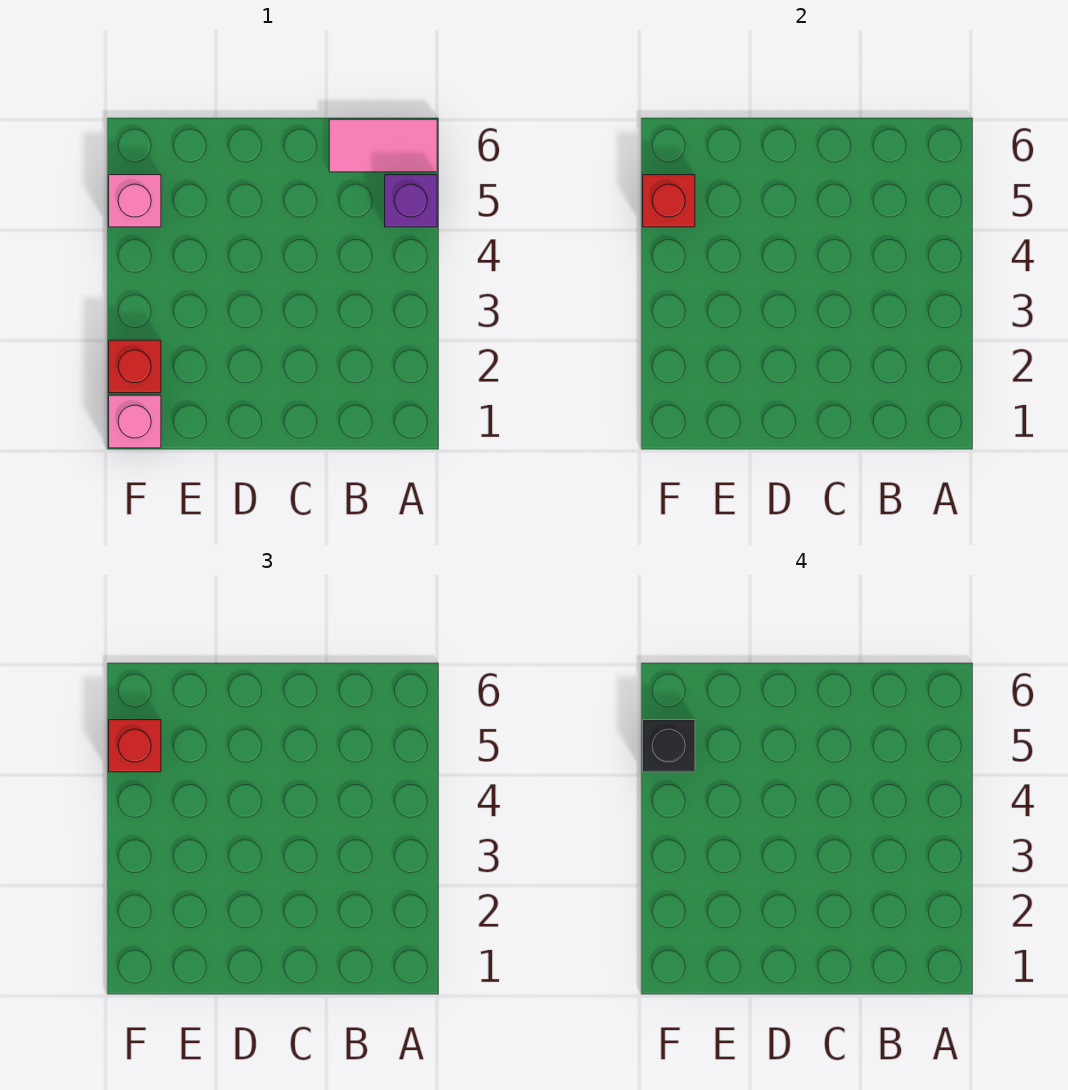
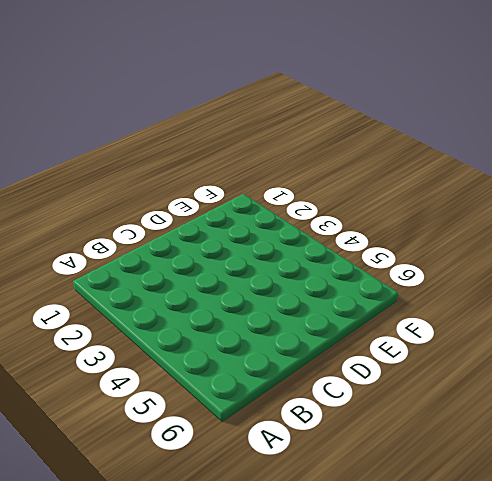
none -> purple brick A5 level 1
none -> pink tile A6:B6 level 1

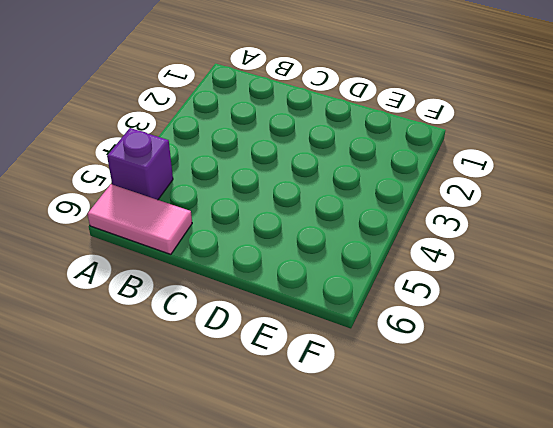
none -> pink brick F1 level 1
none -> red brick F2 level 1

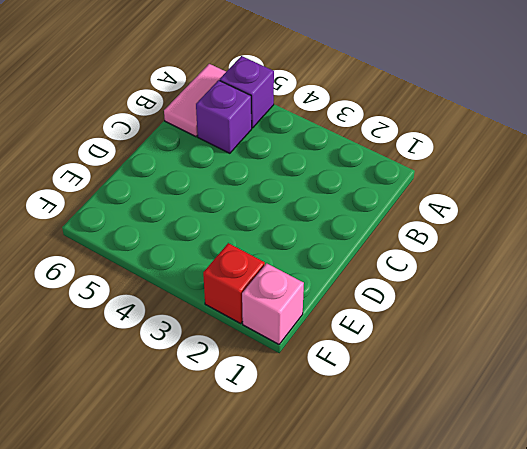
purple brick B5 level 1 -> none
none -> pink brick F5 level 1
none -> red brick F5 level 2

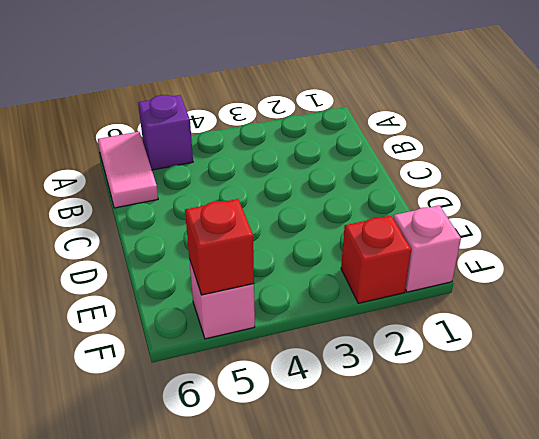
none -> red brick F5 level 3
none -> black brick F5 level 4

